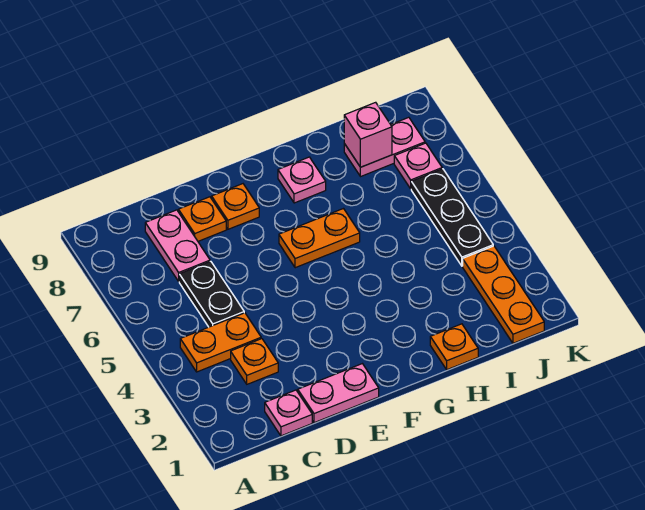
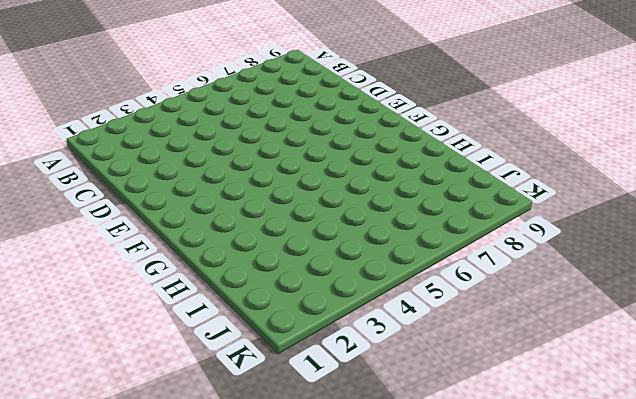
none -> orange plate B4:C4 level 1
none -> pink plate C1 level 1
none -> orange plate C3 level 1

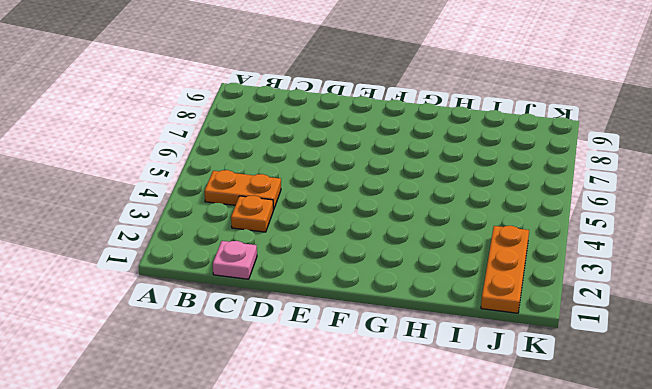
none -> black plate C5:C6 level 1
none -> pink plate C7:C8 level 1
none -> pink plate D1:E1 level 1

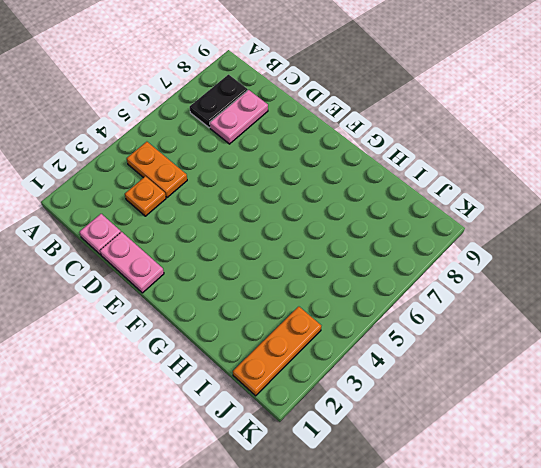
black plate B7:B8 level 1 -> black plate C5:C6 level 1
none -> orange plate D8 level 1
none -> orange plate E8 level 1
none -> orange plate F6:G6 level 1

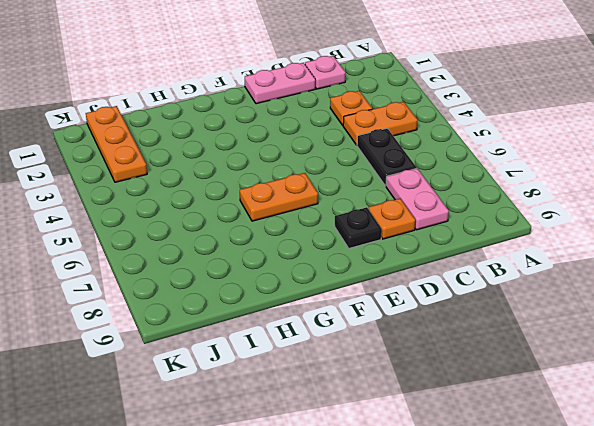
black plate E8 level 1 -> orange plate E8 level 1
none -> pink plate G8 level 1
none -> orange plate H1 level 1
none -> pink plate I8:J8 level 1

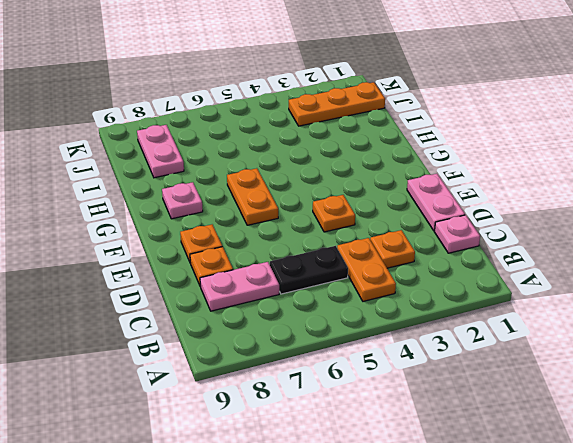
orange plate E4 level 1 -> orange plate H1 level 1
none -> black plate J4:J6 level 1
none -> pink plate J7 level 1
none -> pink brick I8 level 2

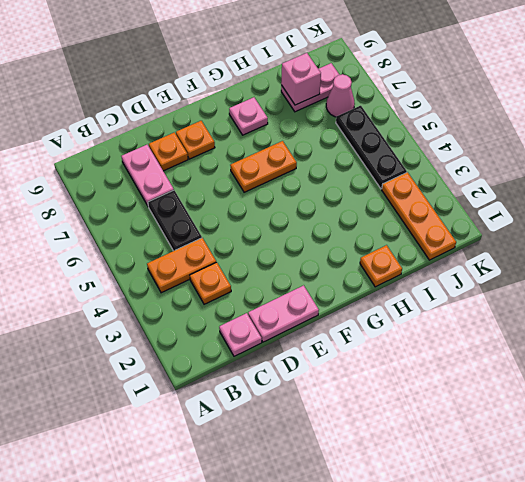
pink cone J7 level 1 -> pink plate J7 level 1

